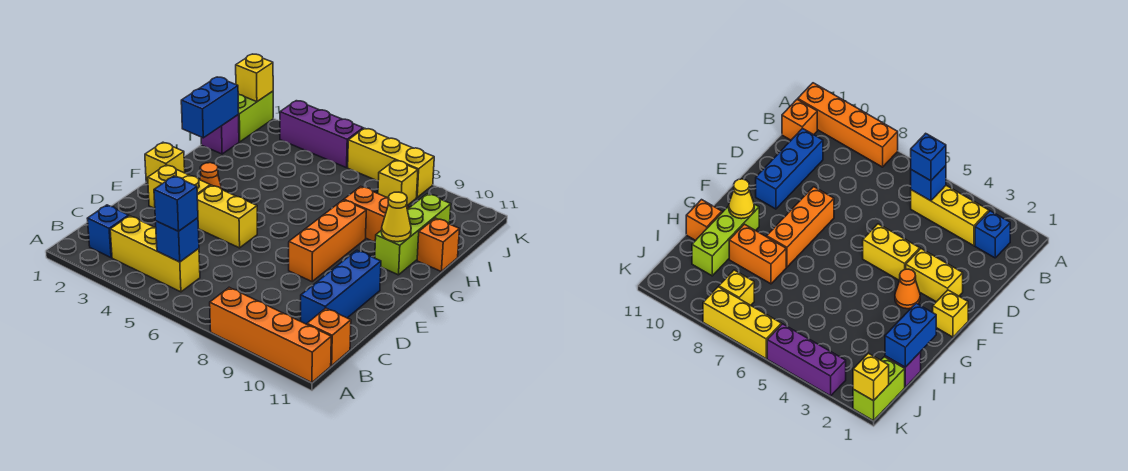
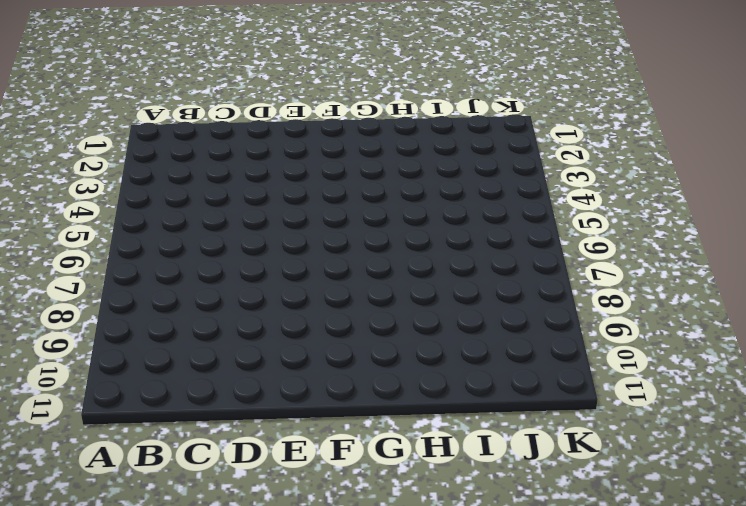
none -> orange brick A8:A11 level 1
none -> blue brick B2 level 1
none -> yellow brick B3:B5 level 1

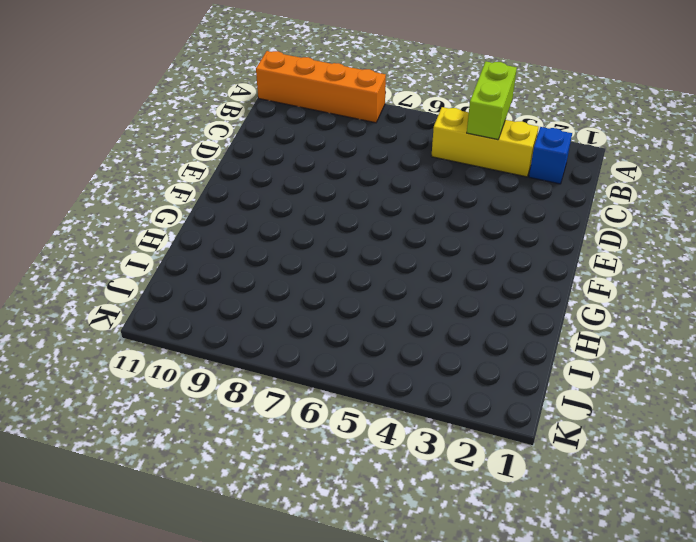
lime brick A4:B4 level 2 -> lime brick J1:K1 level 1
none -> orange brick B11 level 1
none -> blue brick C10:E10 level 1
none -> yellow brick E2:E3 level 1

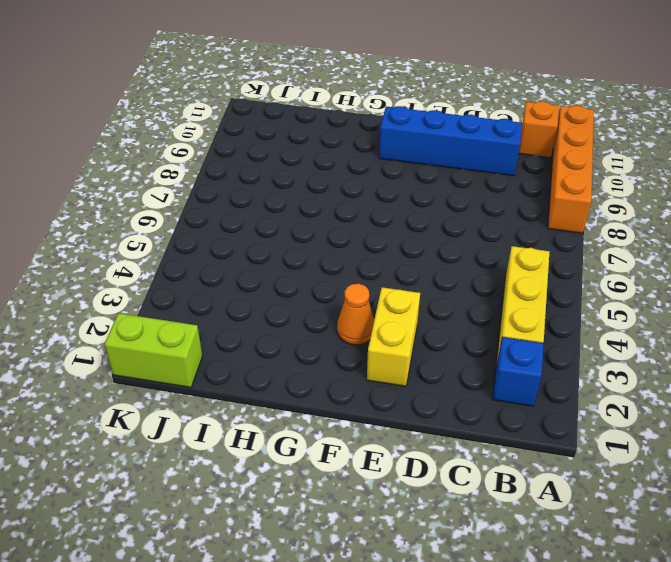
blue brick C10:F10 level 1 -> blue brick C10:E10 level 1
none -> yellow brick E4:E5 level 1
none -> orange brick E8:G8 level 1
none -> yellow brick F1 level 1

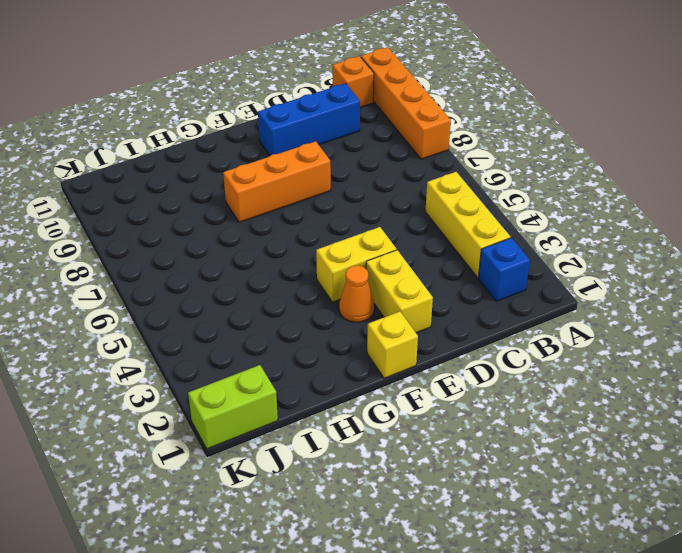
yellow brick E4:F4 level 1 -> yellow brick E4:E5 level 1
none -> lime brick G10:I10 level 1
none -> orange brick H8:H9 level 1
none -> orange brick H11 level 1

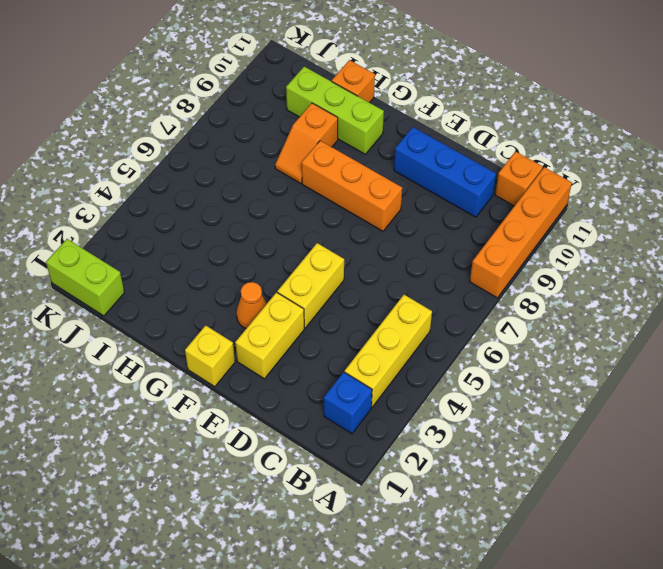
orange slope H8:H9 level 1 top 9 -> orange brick H8:H9 level 1
none -> purple brick I1 level 1
none -> yellow brick J8 level 1
none -> purple brick K3:K5 level 1

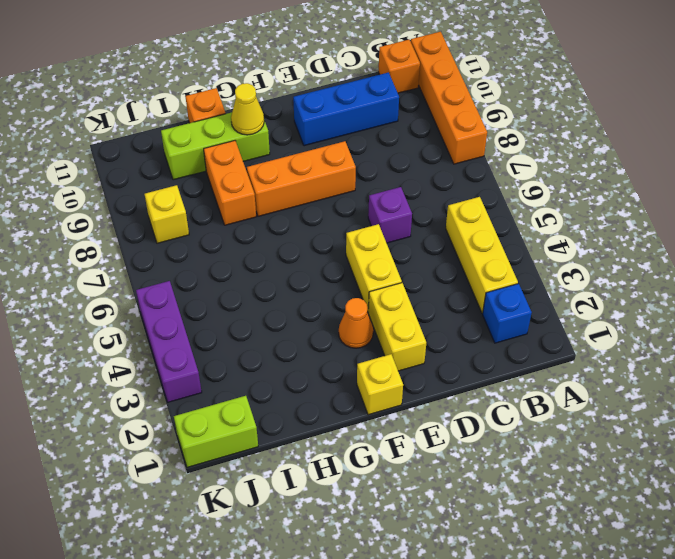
purple brick D6 level 1 -> purple brick I1 level 1
none -> yellow brick K6:K8 level 1
none -> blue brick B5 level 2
none -> blue brick H1:I1 level 2

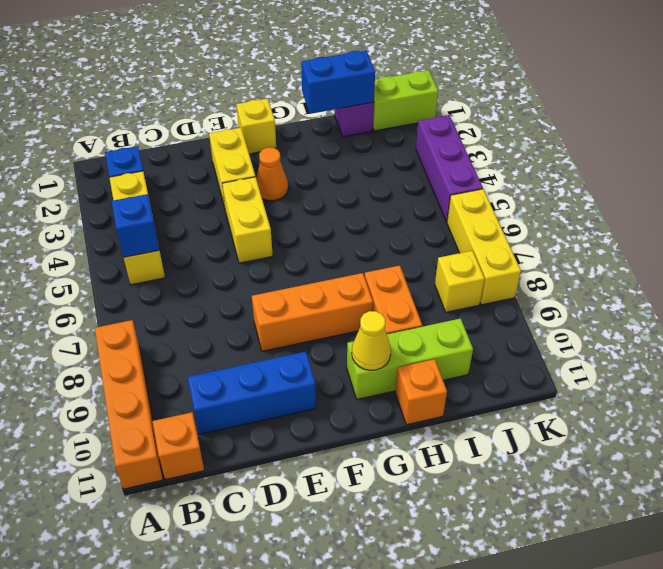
none -> yellow brick K1 level 2
none -> blue brick B5 level 3

